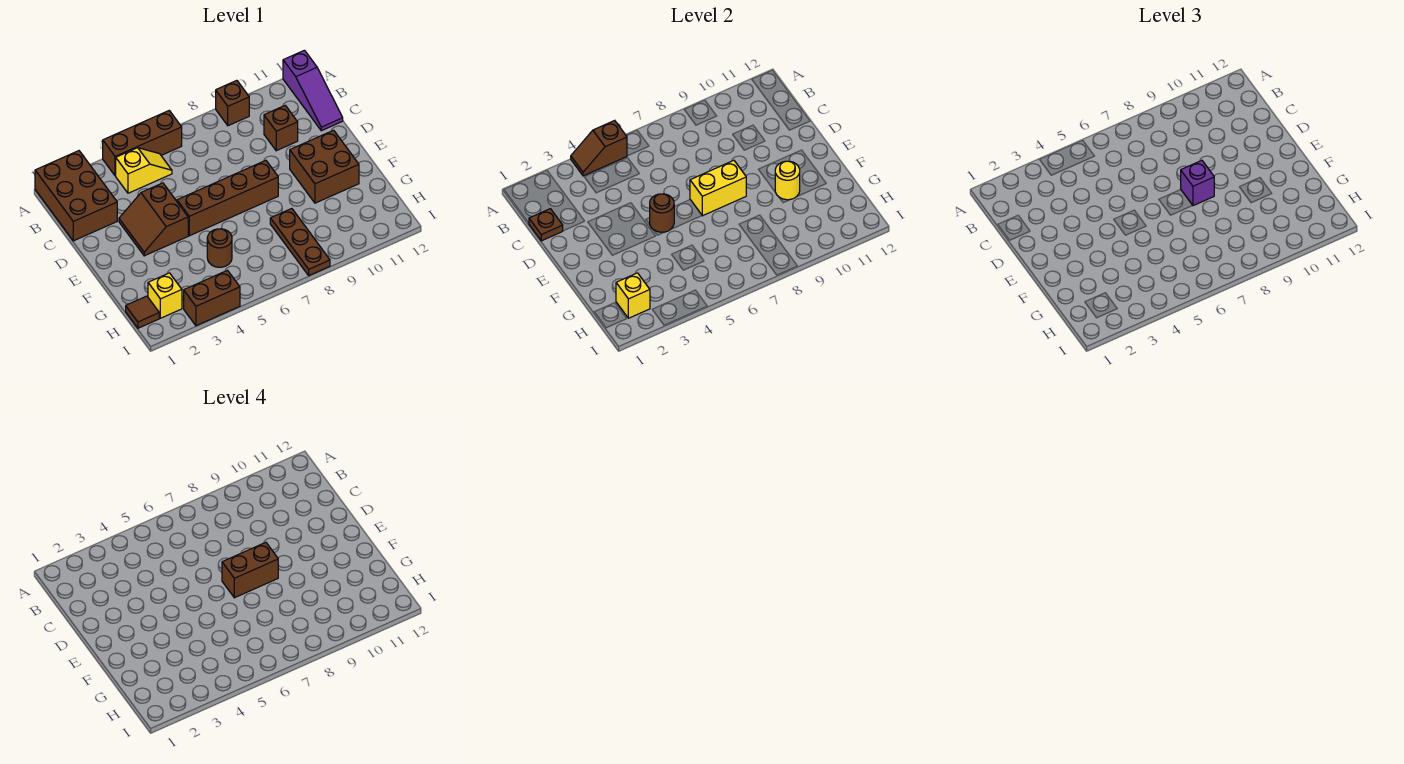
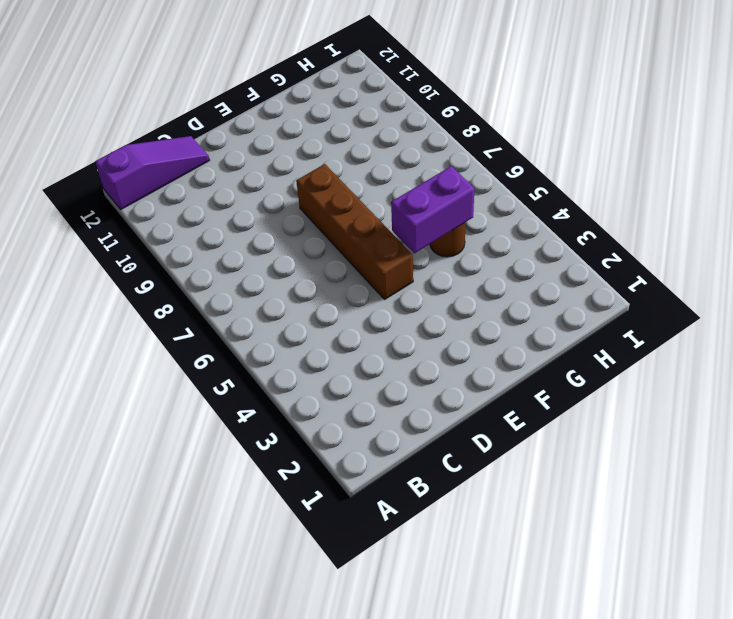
purple brick F5:G5 level 2 -> none
none -> brown brick A1:C2 level 1
none -> brown brick A4:A6 level 1
none -> brown brick A9 level 1

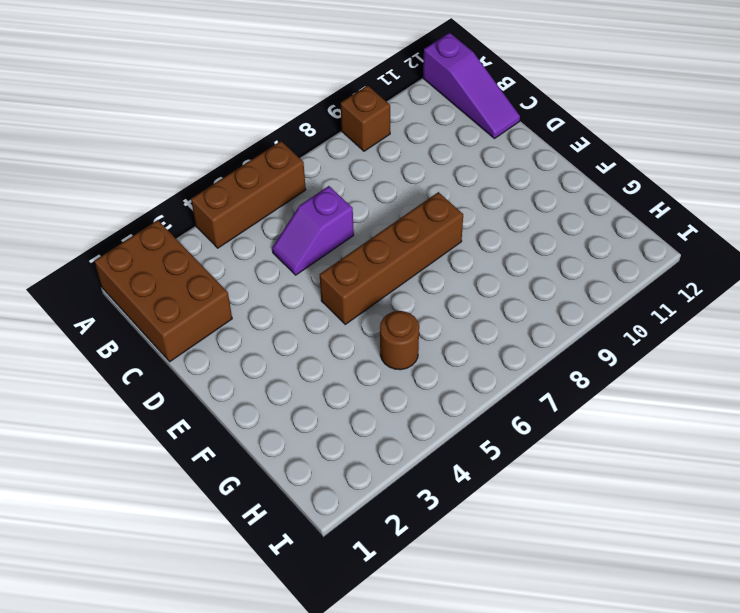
purple slope C5:C6 level 1 top 6 -> none
none -> yellow slope B4:B5 level 1 top 4
none -> brown brick C10 level 1
none -> brown slope D3:E4 level 1 top 4

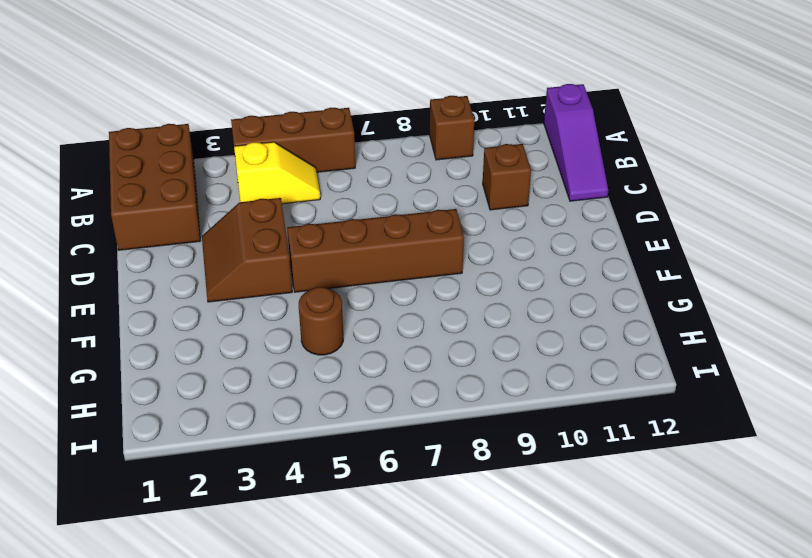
none -> brown brick E10:F11 level 1
none -> brown plate G8:I8 level 1
none -> brown tile H1 level 1

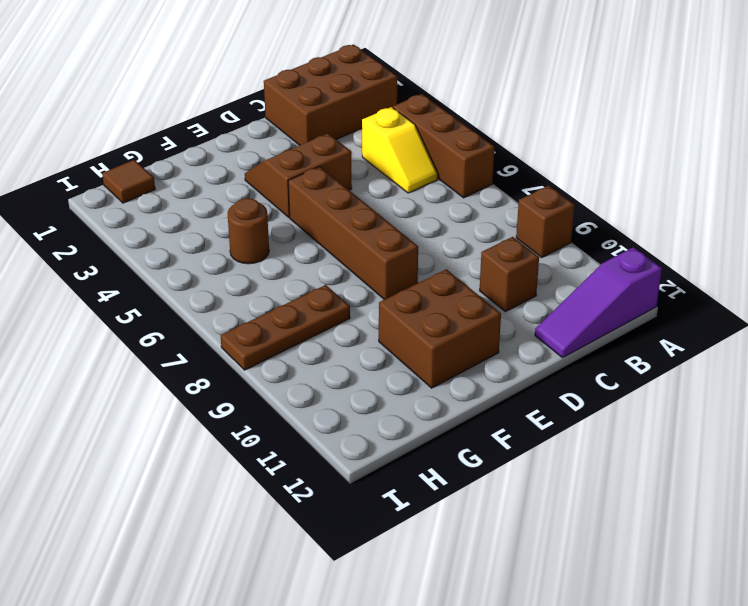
none -> yellow brick H2 level 1
none -> brown brick I3:I4 level 1
none -> brown slope A4:A5 level 2 top 5

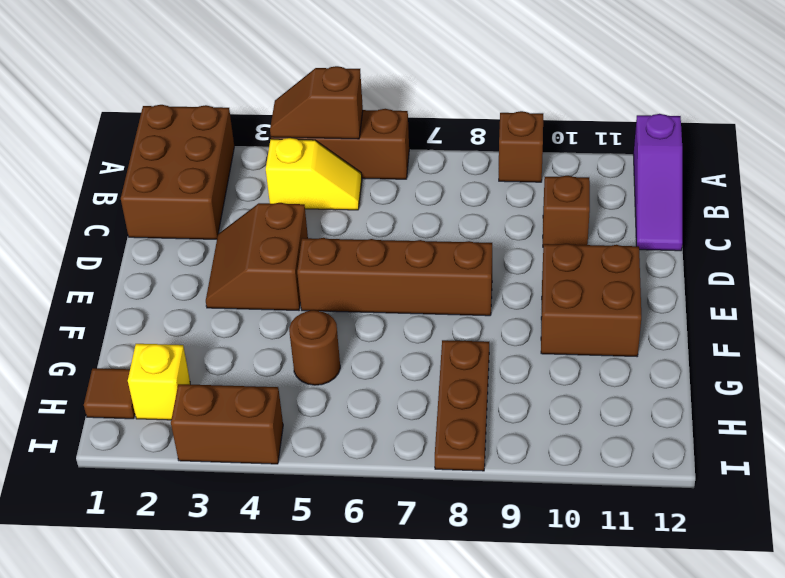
none -> brown plate C1 level 2
none -> brown round brick E5 level 2
none -> yellow brick E7:E8 level 2

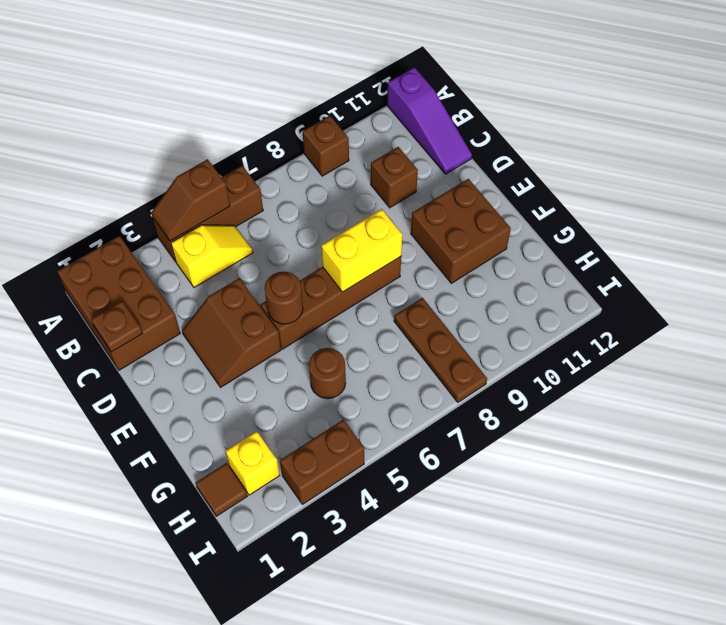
none -> yellow round brick F10 level 2
none -> yellow brick H2 level 2
none -> purple brick E8 level 3

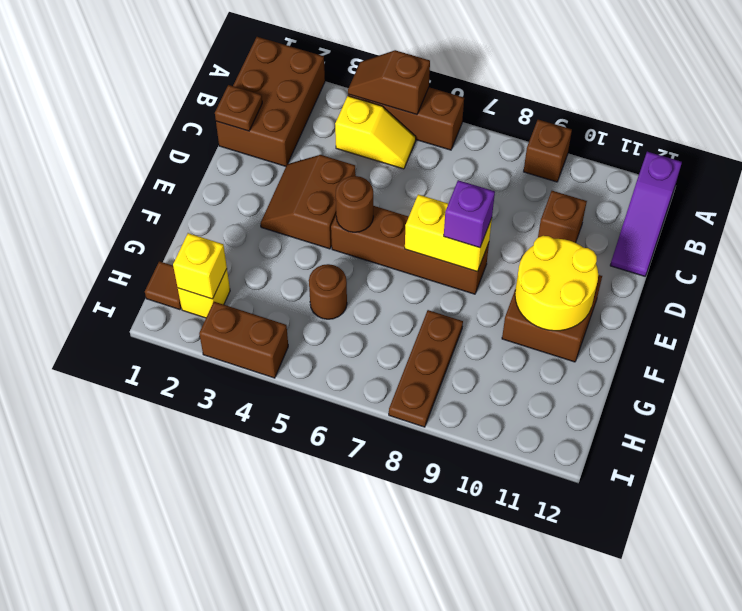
yellow round brick E10:F11 level 2 -> yellow round brick F10 level 2
none -> brown brick E7:E8 level 4

